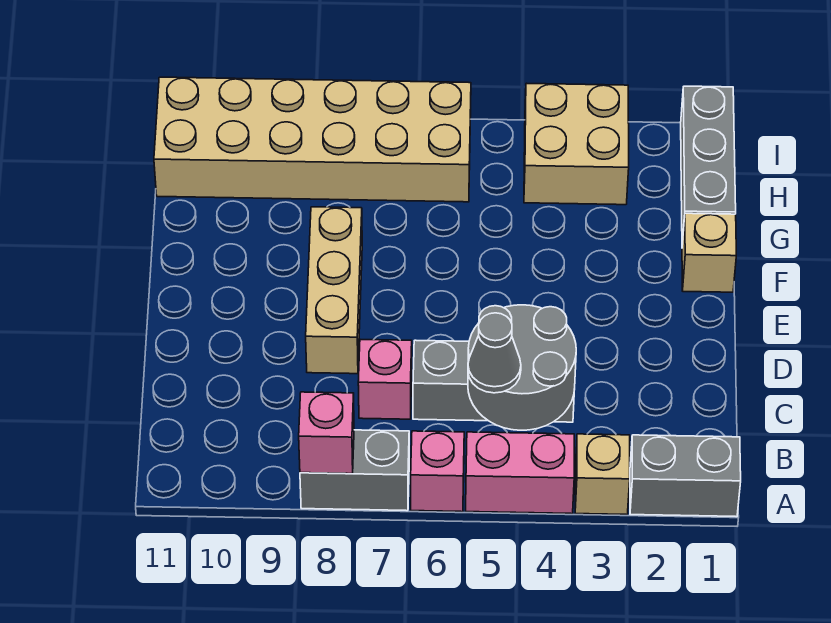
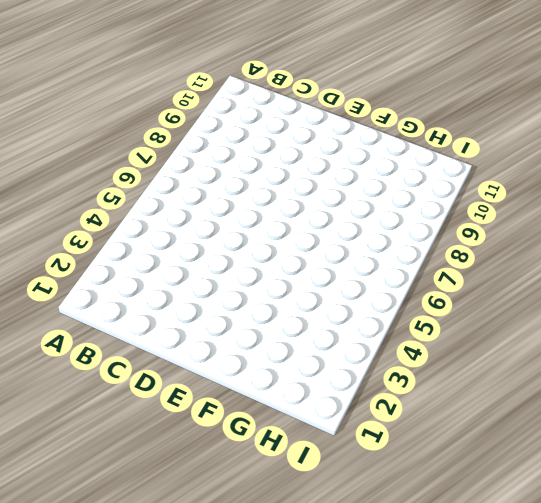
none -> grey brick A1:A2 level 1
none -> tan brick A3 level 1
none -> pink brick A4:A5 level 1

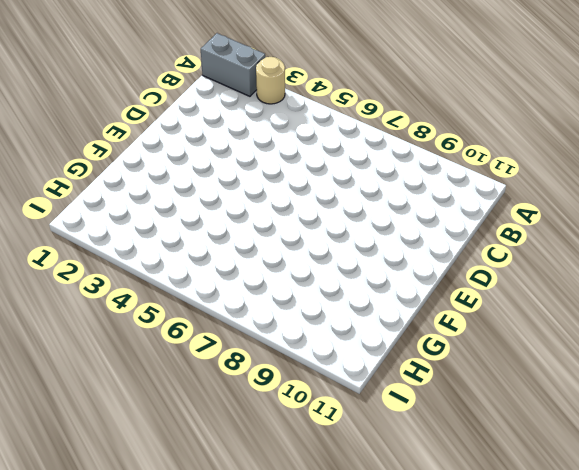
tan round brick A3 level 1 -> tan brick A3 level 1
none -> pink brick A4:A5 level 1
none -> pink brick A6 level 1
none -> grey brick A7:A8 level 1

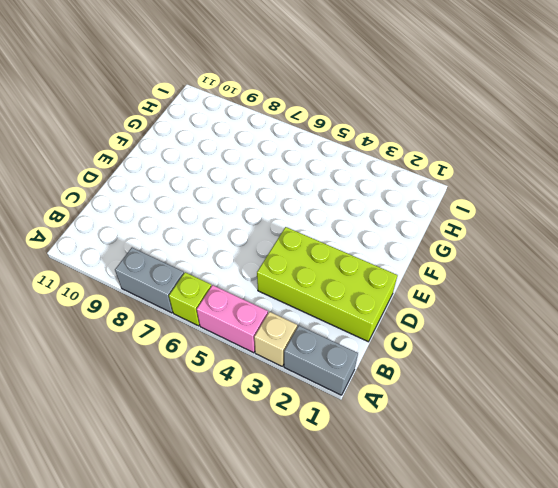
lime brick A6 level 1 -> pink brick A6 level 1
lime brick C1:D4 level 1 -> grey brick C4:C6 level 1
none -> pink brick C7 level 1
none -> tan brick D8:F8 level 1
none -> tan brick F1 level 1

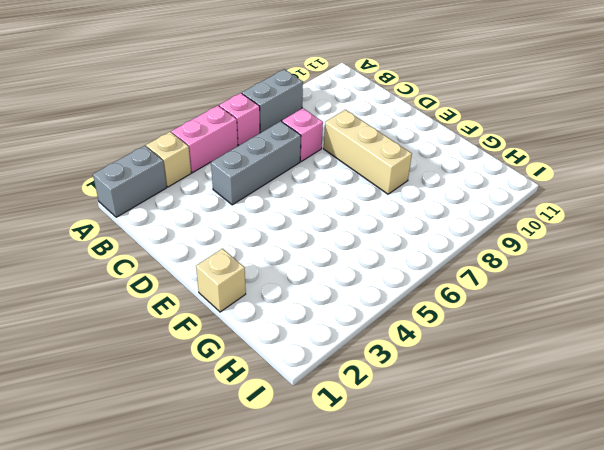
none -> grey brick G1:I1 level 1
none -> tan brick H3:I4 level 1
none -> tan brick H6:I11 level 1

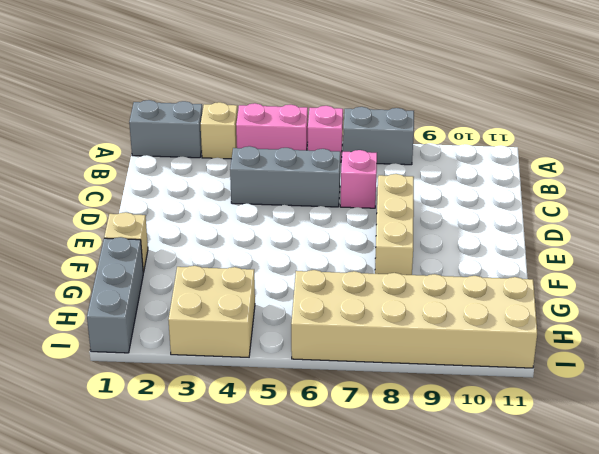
none -> pink brick A8 level 2
none -> grey round brick B4:C5 level 2
none -> grey cone B5 level 3

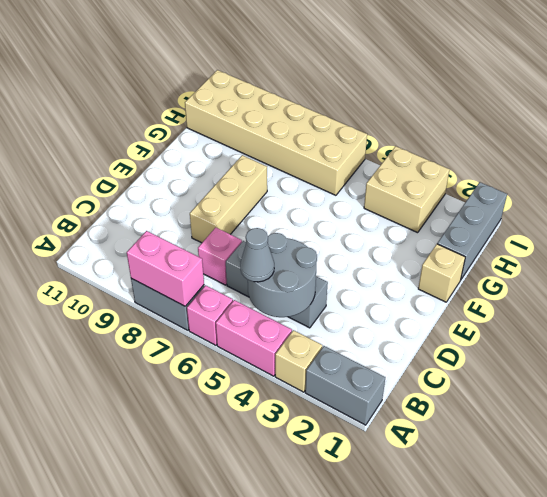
pink brick A7:A8 level 2 -> pink brick A8 level 2

